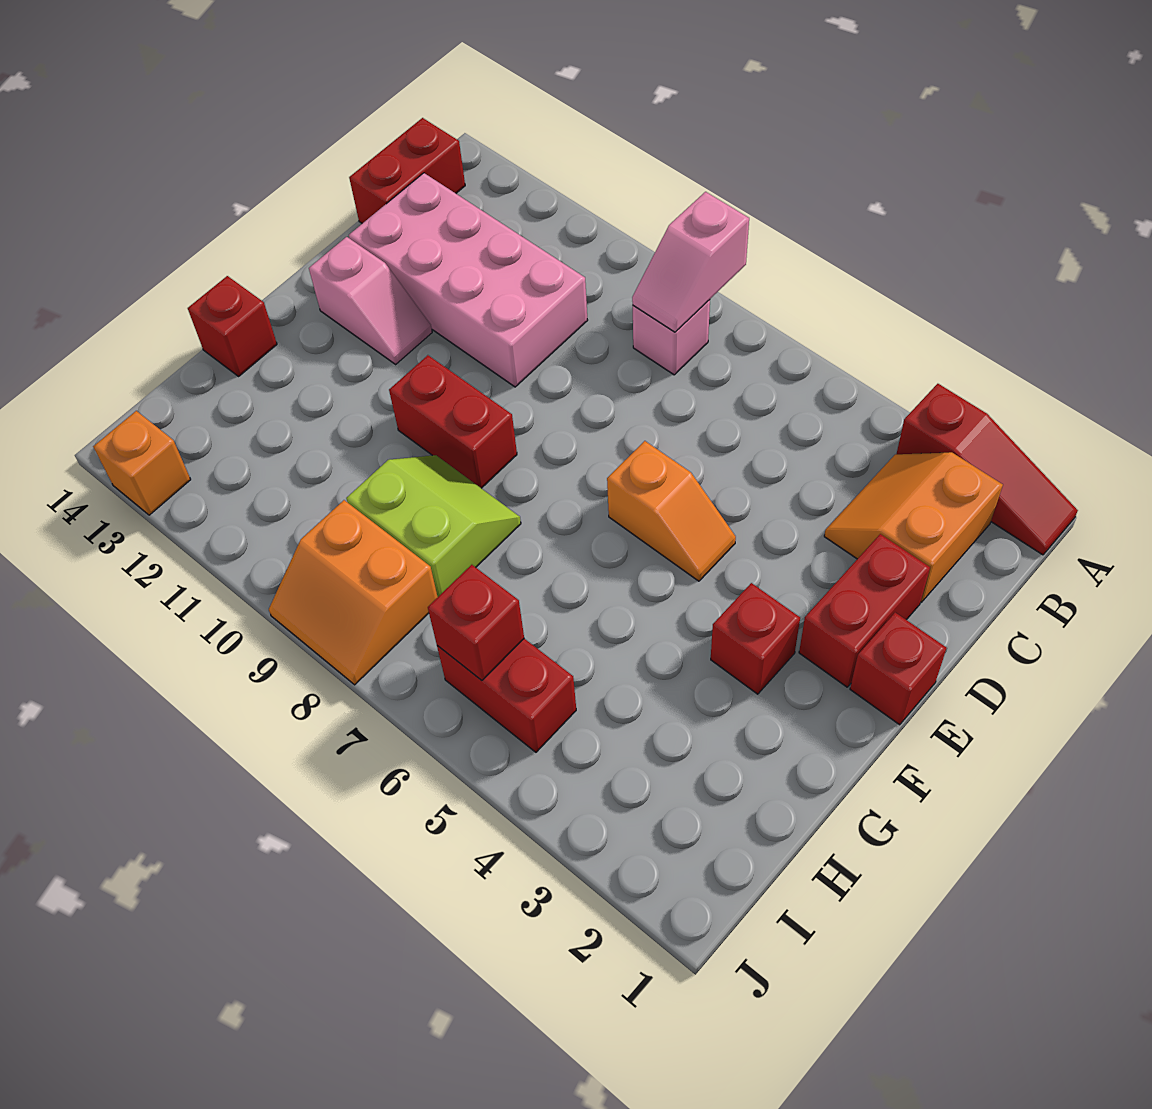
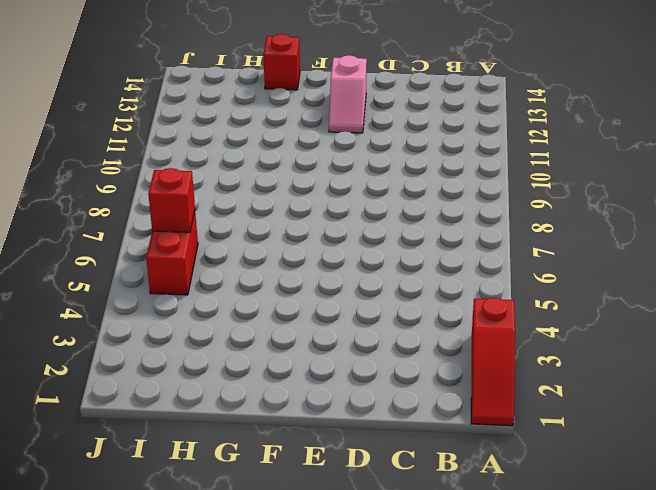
none -> orange slope B2:C3 level 1 top 2
none -> pink brick B8 level 1
none -> red brick B14:C14 level 1

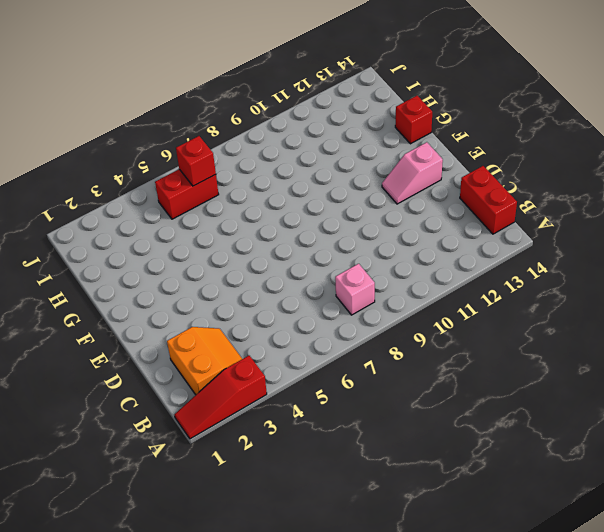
none -> pink brick C10:D13 level 1
none -> red brick D2:E2 level 1
none -> red brick E1 level 1

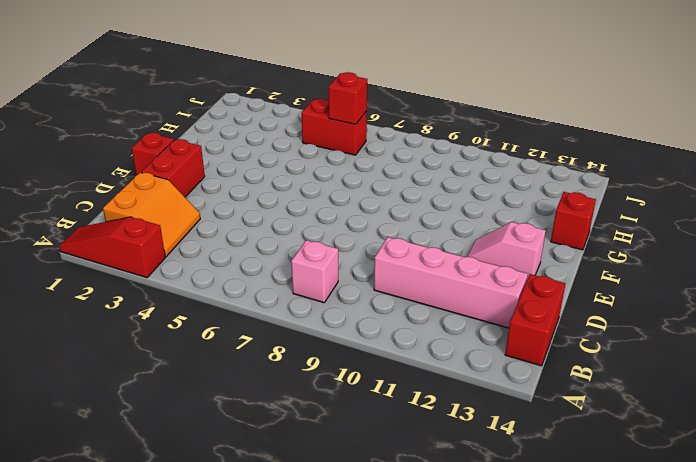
pink brick C10:C13 level 1 -> pink brick C10:D13 level 1
none -> orange slope E5:E6 level 1 top 6
none -> red brick F3 level 1
none -> red brick F9:F10 level 1

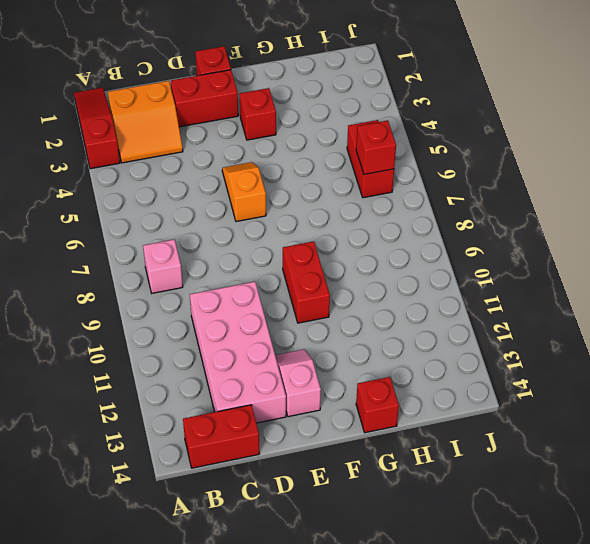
none -> lime slope G8:H9 level 1 top H
none -> orange slope I8:J9 level 1 top I
none -> orange brick J13 level 1

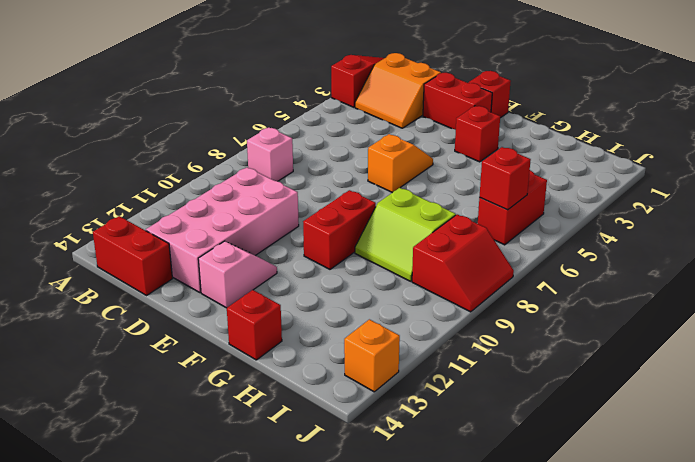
lime slope G8:H9 level 1 top 8 -> lime slope G8:H9 level 1 top H
red slope I8:J9 level 1 top I -> orange slope I8:J9 level 1 top I
none -> pink slope A8:B8 level 2 top A

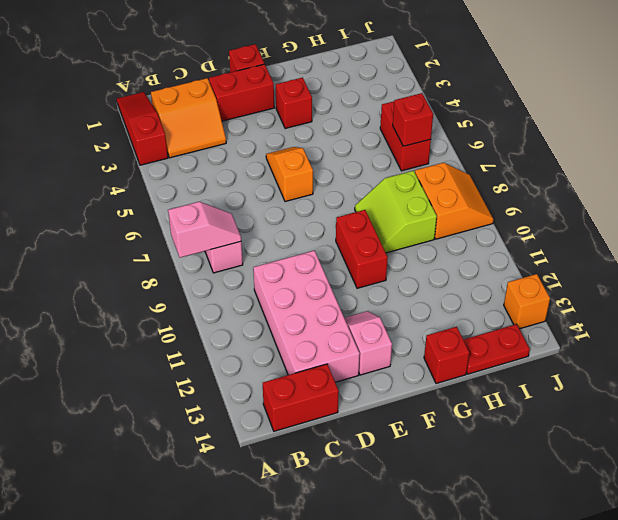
red plate H14:I14 level 1 -> none

